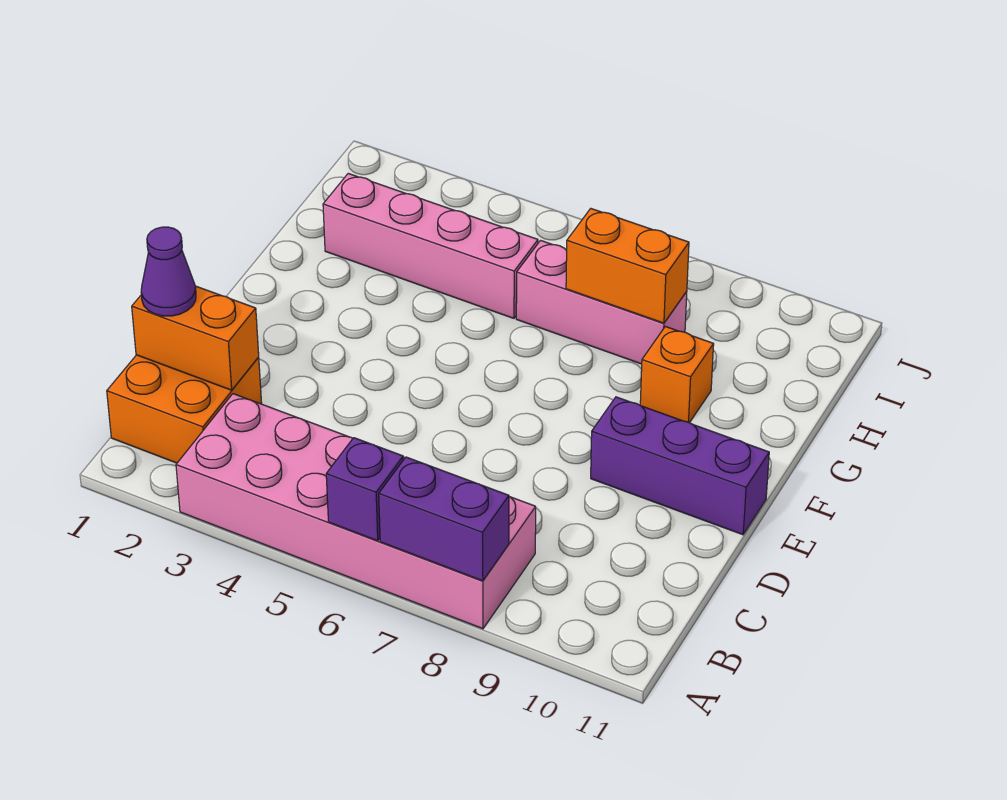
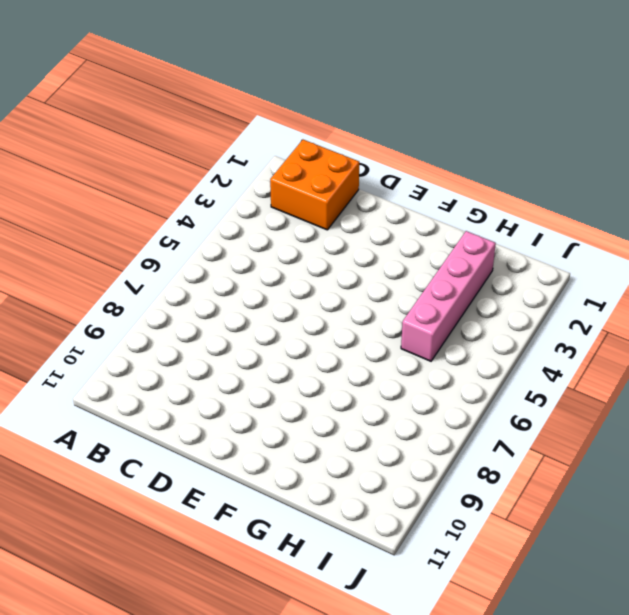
none -> pink brick A3:B8 level 1
none -> purple brick E9:E11 level 1

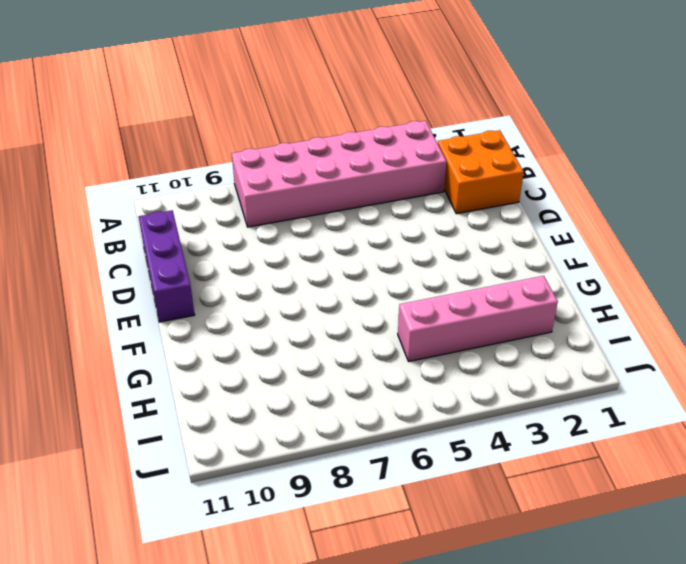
purple brick C11:E11 level 1 -> purple brick E9:E11 level 1
none -> orange brick G9 level 1
none -> pink brick H6:H8 level 1

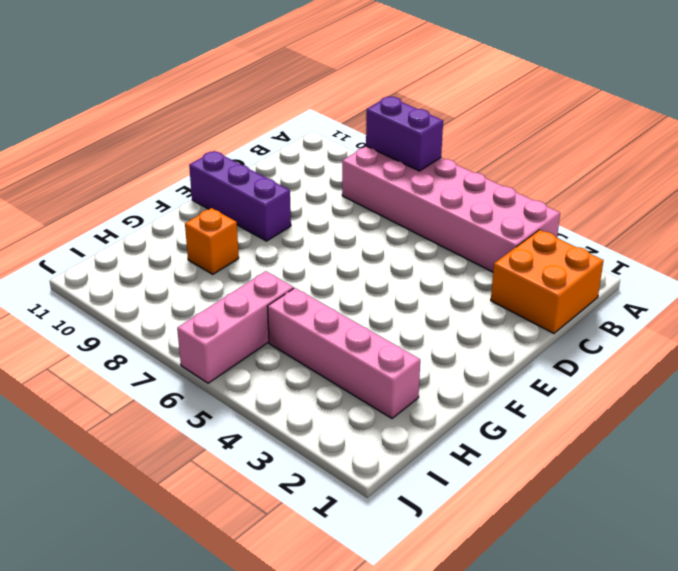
pink brick H6:J6 level 1 -> pink brick H6:H8 level 1
none -> purple brick A6 level 2
none -> orange brick C1:C2 level 2

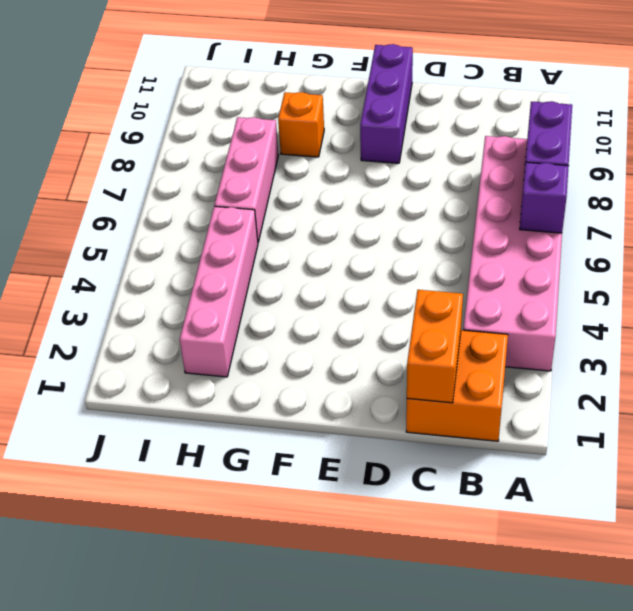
none -> orange brick H7:H8 level 2
none -> purple cone C1 level 3

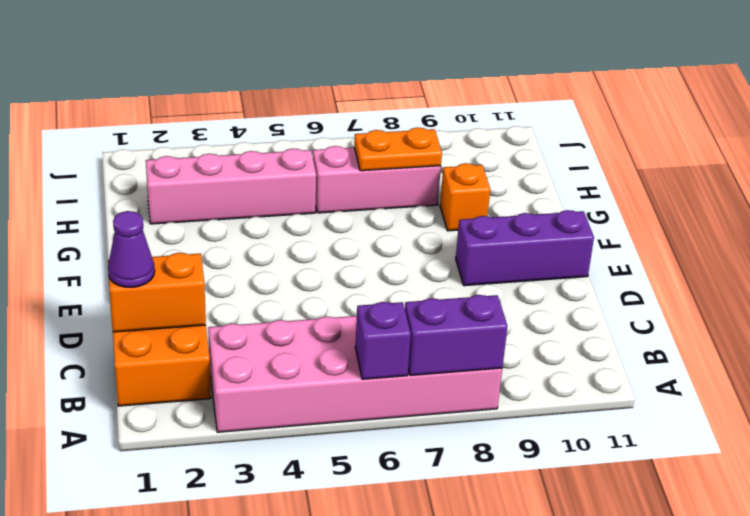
orange plate H7:H8 level 2 -> orange brick H7:H8 level 2

